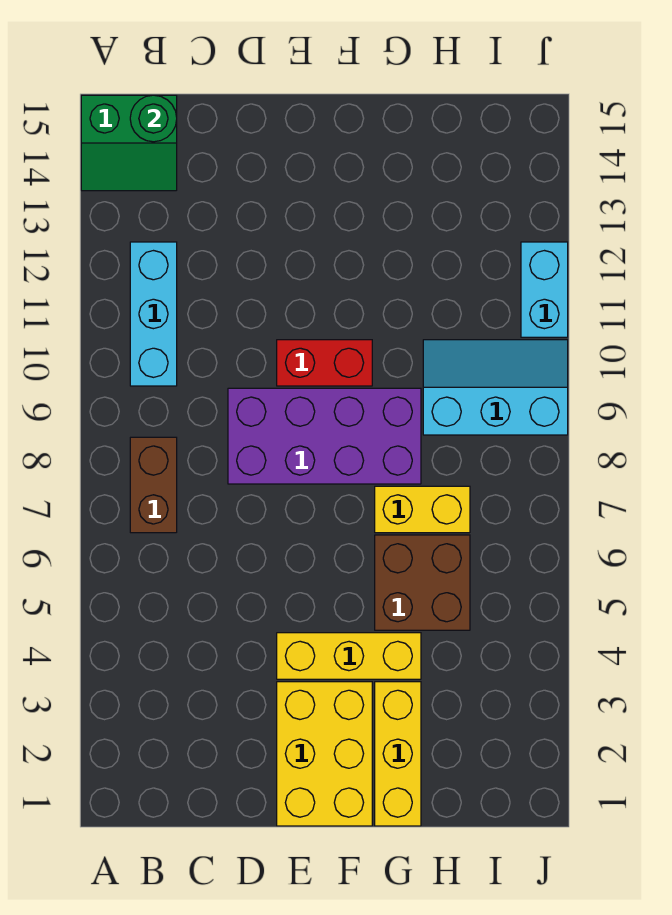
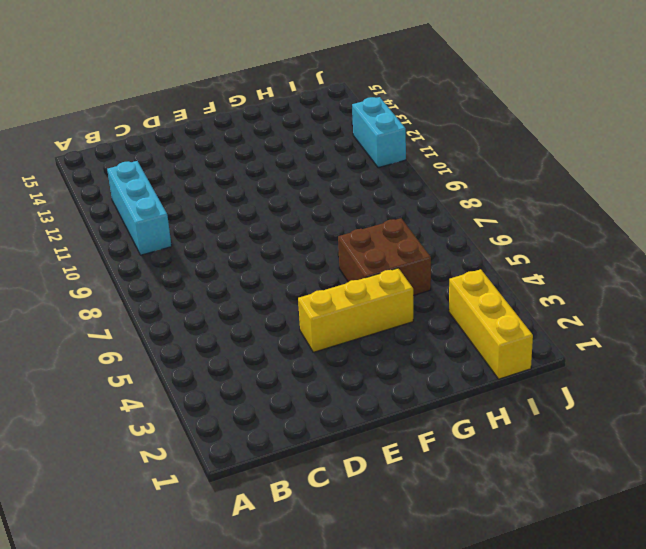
yellow brick I1:I3 level 1 -> yellow brick G1:G3 level 1
none -> green slope A14:B15 level 1 top 15
none -> brown brick B7:B8 level 1
none -> purple brick D8:G9 level 1

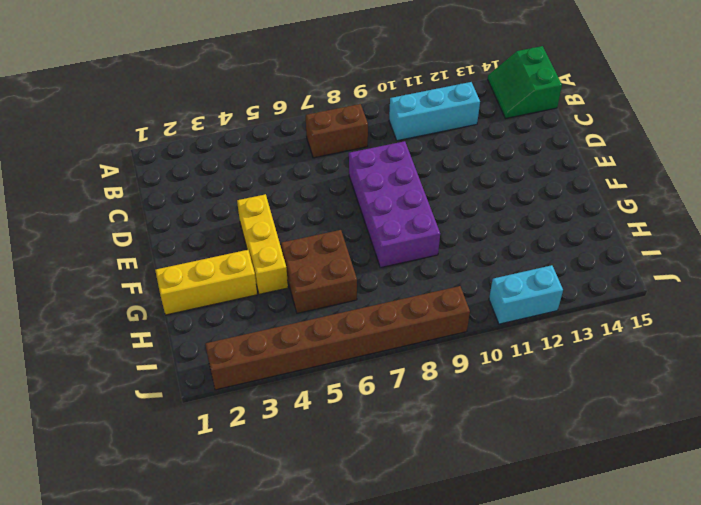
brown brick J2:J9 level 1 -> cyan slope H9:J10 level 1 top 9
none -> yellow brick E1:F3 level 1
none -> red brick E10:F10 level 1
none -> yellow brick G7:H7 level 1

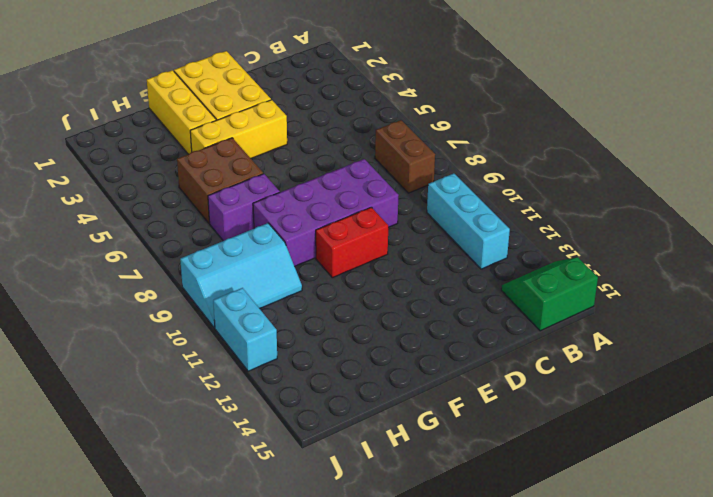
purple brick G7:H7 level 1 -> yellow brick G7:H7 level 1
none -> green round brick B15 level 2

